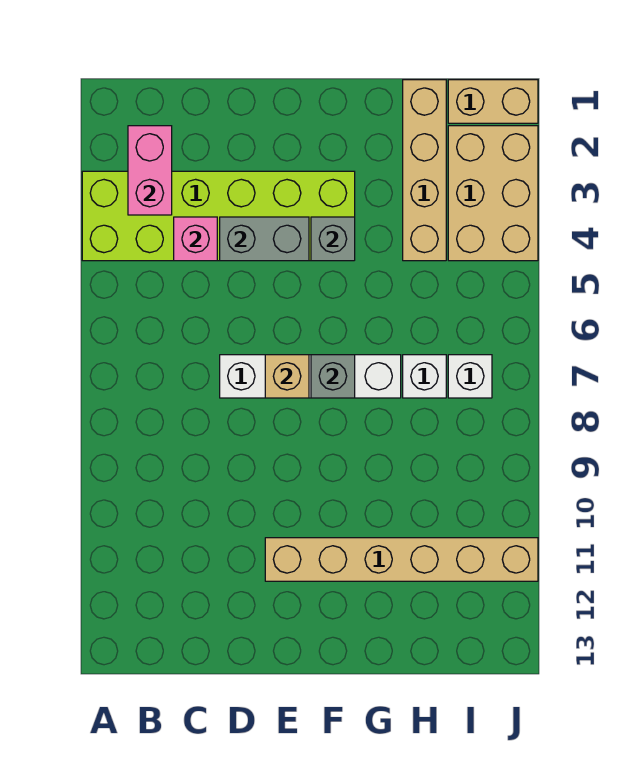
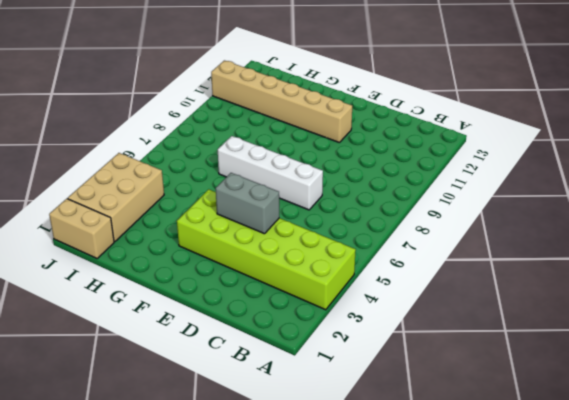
none -> tan brick H1:H4 level 1
none -> white brick H7 level 1
none -> white brick I7 level 1

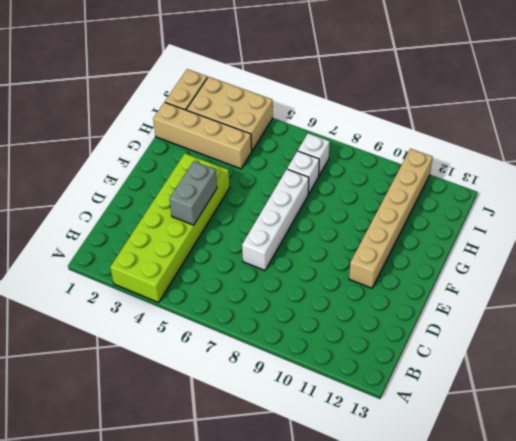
none -> pink brick B2:B3 level 2
none -> pink brick C4 level 2
none -> tan brick E7 level 2

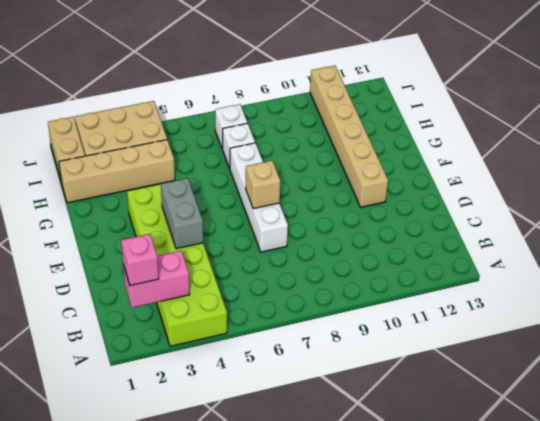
pink brick B2 level 3 -> pink brick C4 level 2
none -> grey brick F4 level 2
none -> grey brick F7 level 2

